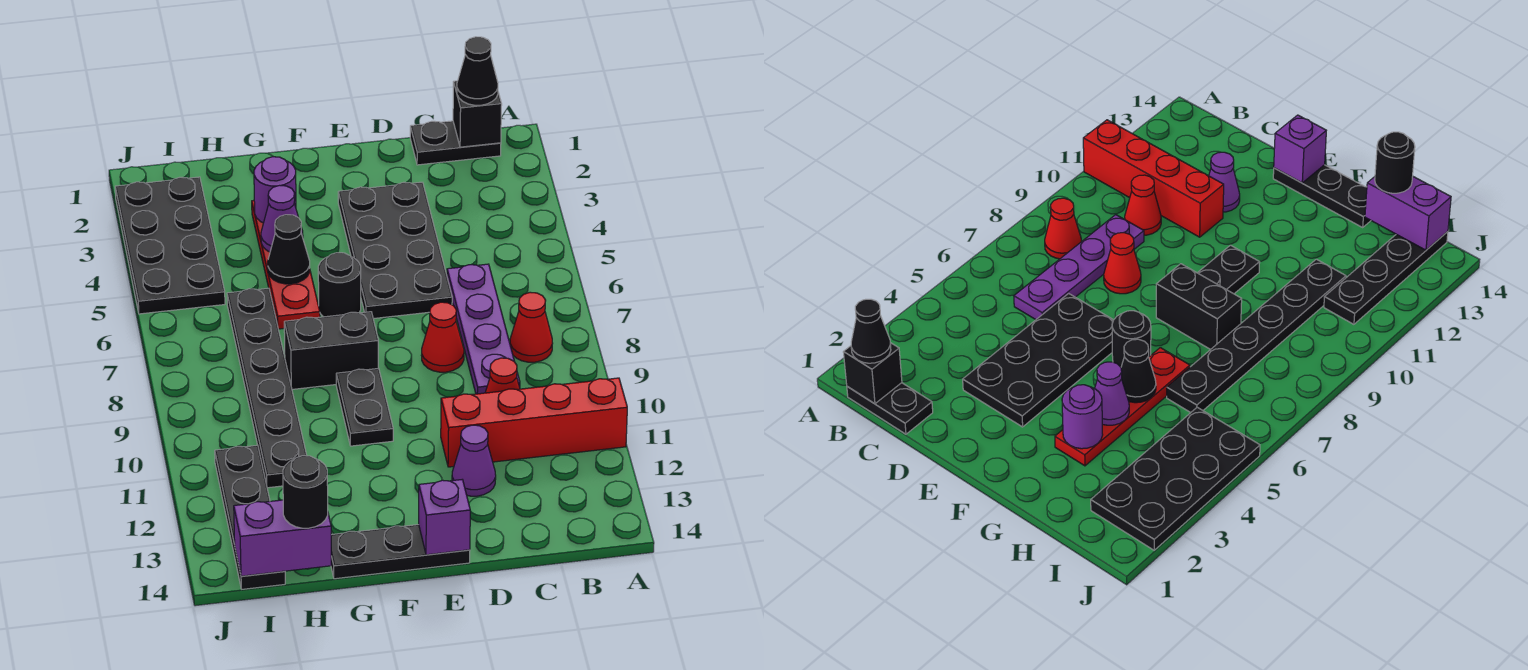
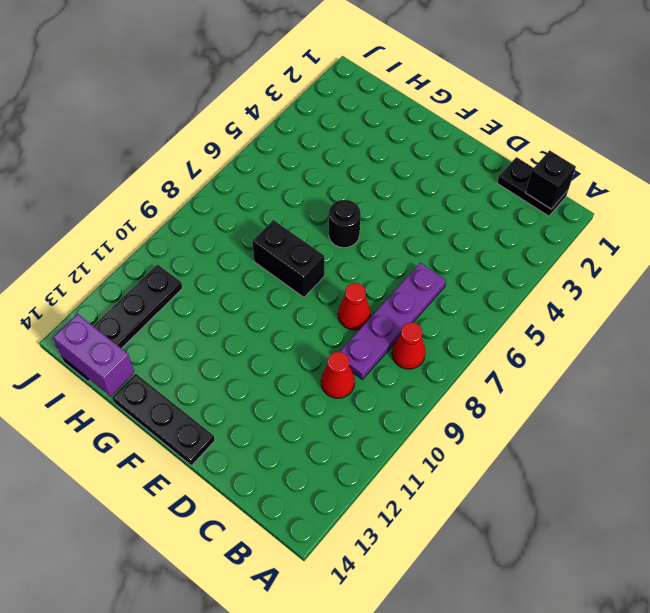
none -> red brick A11:D11 level 1
none -> black plate D3:E6 level 1
none -> purple cone D12 level 1

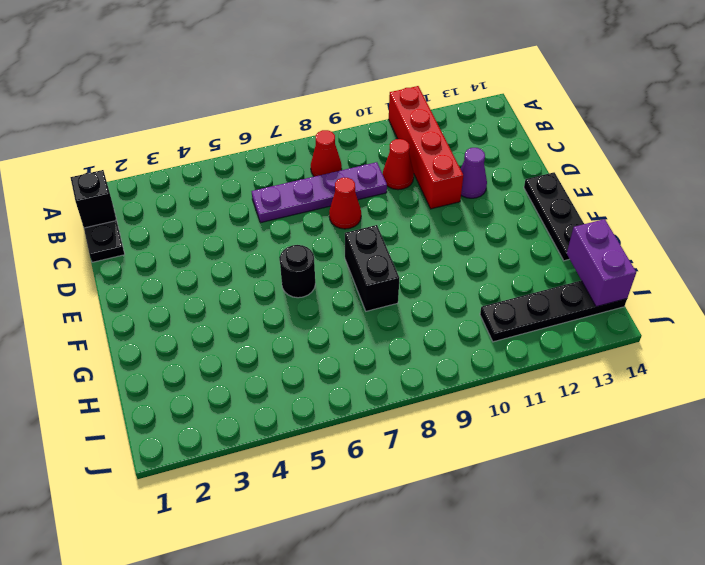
none -> black plate D3:E6 level 1
none -> black plate F9:F10 level 1
none -> red plate G3:G6 level 1

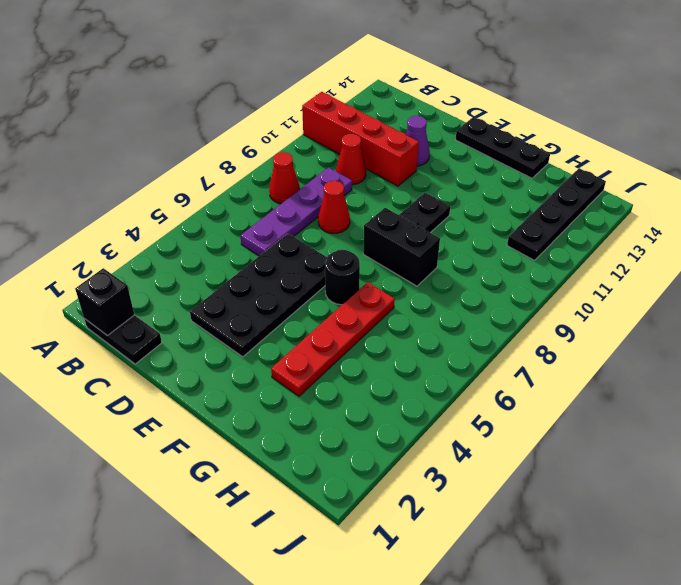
none -> black plate H6:H11 level 1
none -> black plate I2:J5 level 1
none -> purple brick E14 level 2

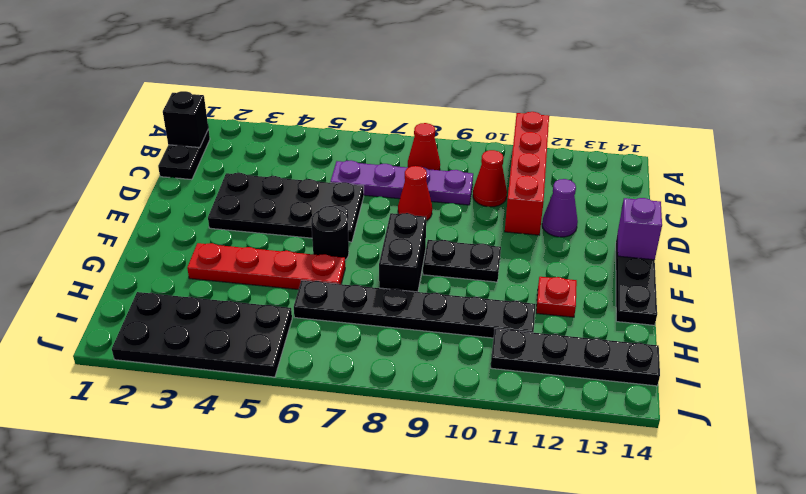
red plate G12 level 1 -> none
none -> purple round brick G3 level 2
none -> purple cone G4 level 2
none -> black cone G5 level 2

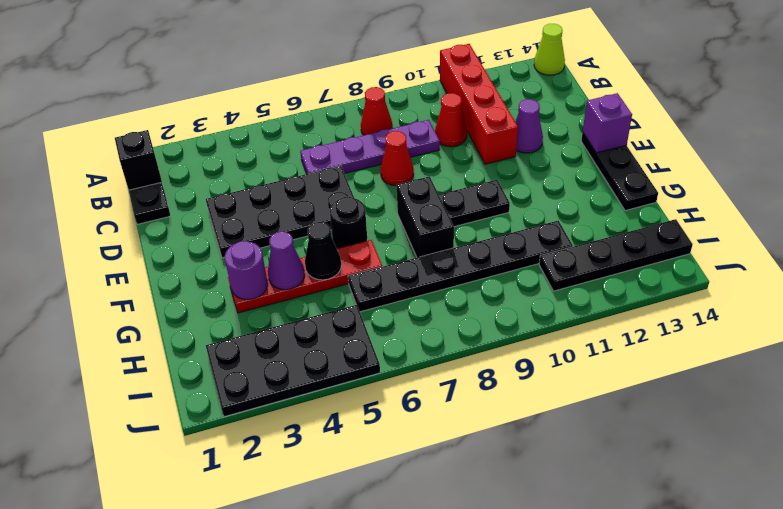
lime cone A14 level 1 -> none
none -> purple brick H14:I14 level 2
none -> black cone B1 level 3
none -> black round brick H14 level 3

